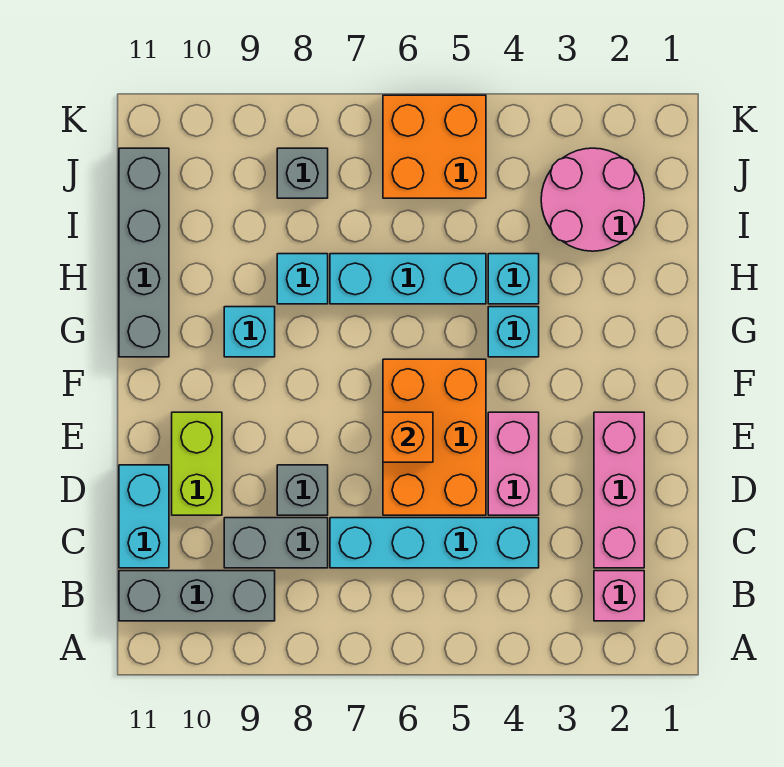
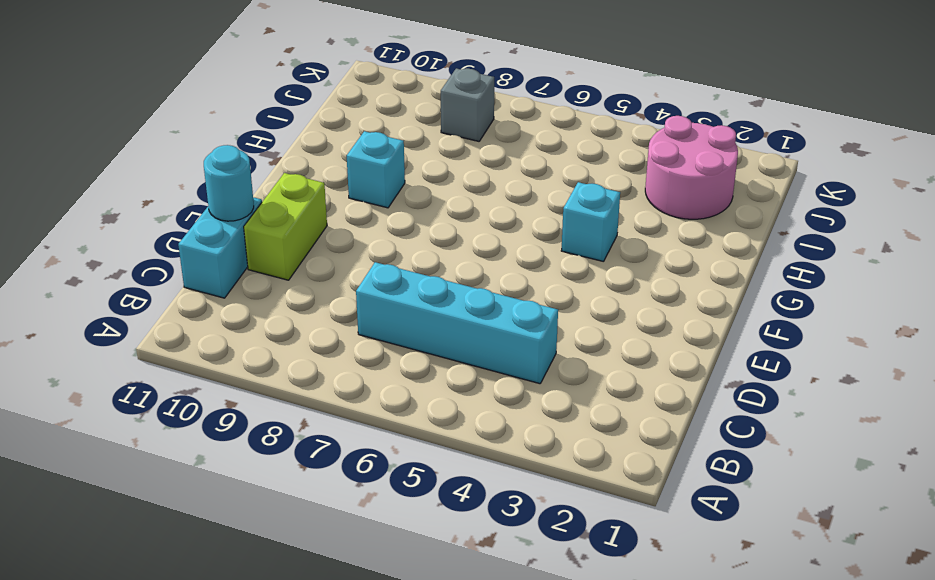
cyan round brick D11 level 2 -> none
none -> pink brick B2 level 1
none -> grey brick B9:B11 level 1
none -> pink brick C2:E2 level 1

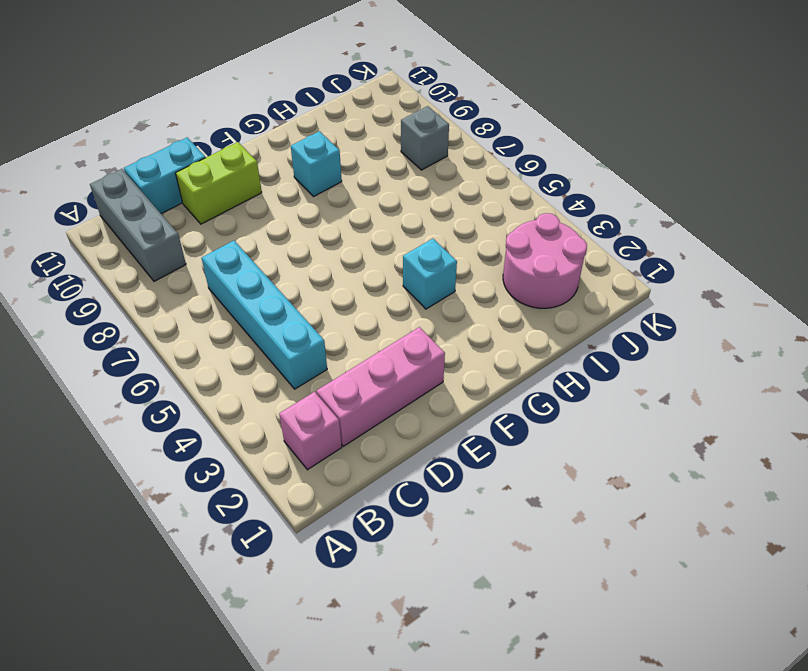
none -> grey brick C8:C9 level 1
none -> pink brick D4:E4 level 1
none -> orange brick D5:F6 level 1

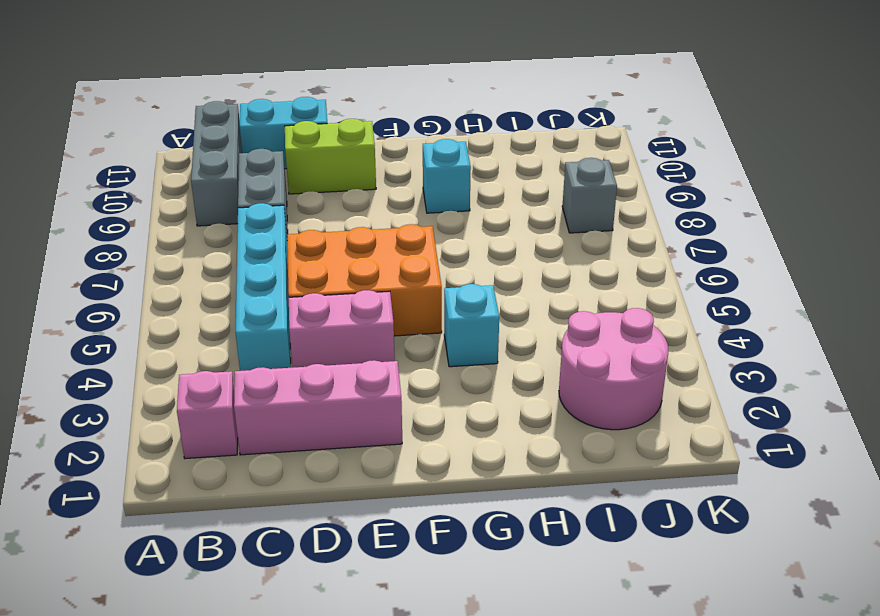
none -> grey brick D8 level 1
none -> grey brick G11:J11 level 1
none -> cyan brick H4 level 1

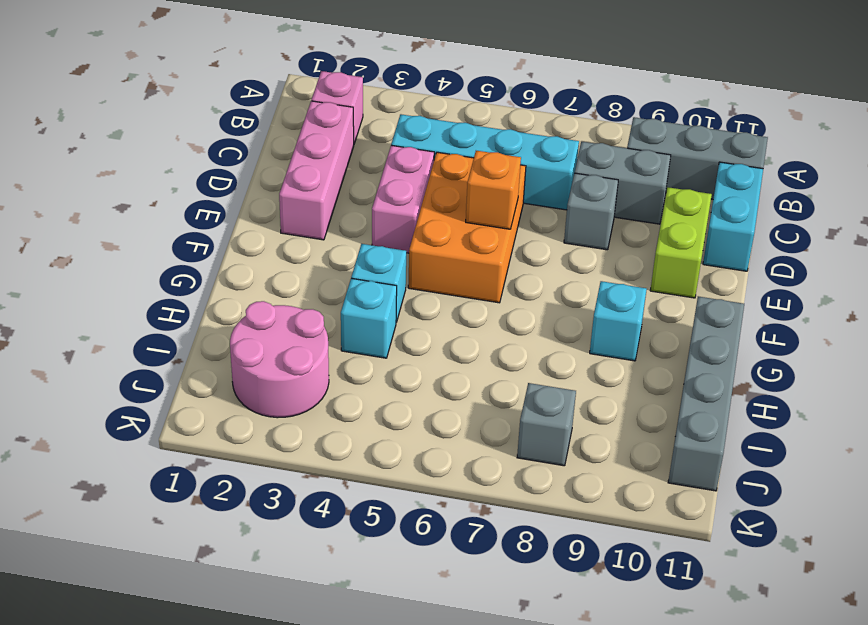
none -> cyan brick H5:H7 level 1
none -> cyan brick H8 level 1
none -> orange brick J5:K6 level 1

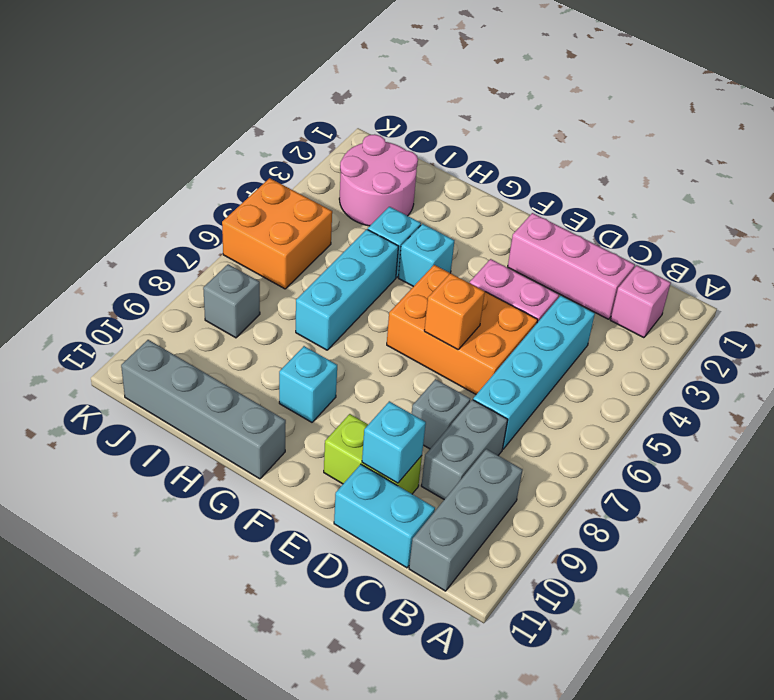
cyan brick D10 level 2 -> cyan brick H8 level 1

